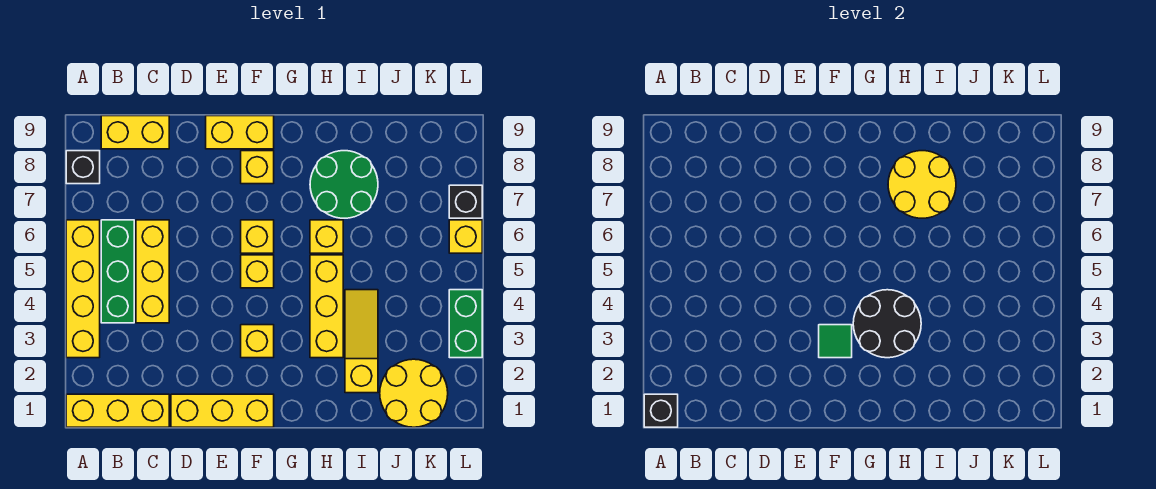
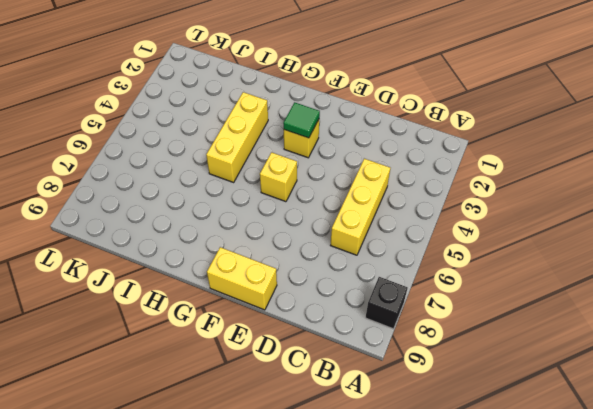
none -> yellow brick A1:C1 level 1
none -> yellow brick A3:A6 level 1
none -> green brick B4:B6 level 1

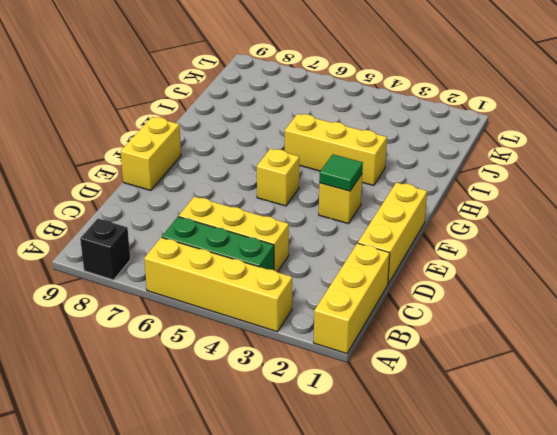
none -> yellow brick B9:C9 level 1
none -> yellow brick F6 level 1
none -> yellow brick F8 level 1

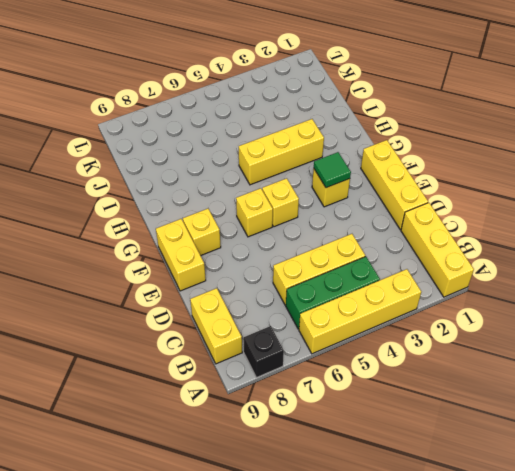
none -> yellow brick H6 level 1
none -> green round brick H7:I8 level 1
none -> yellow slope I2:I4 level 1 top 2

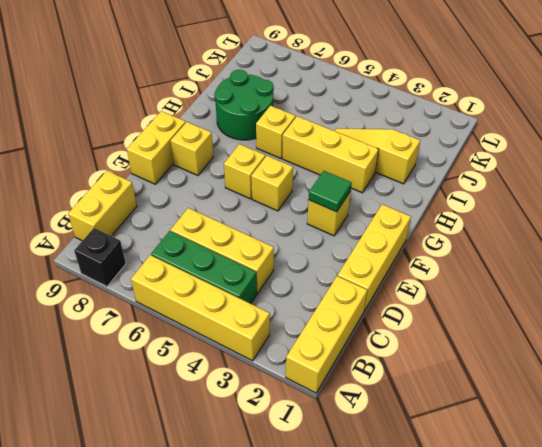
none -> yellow round brick J1:K2 level 1
none -> green brick L3:L4 level 1
none -> yellow brick L6 level 1

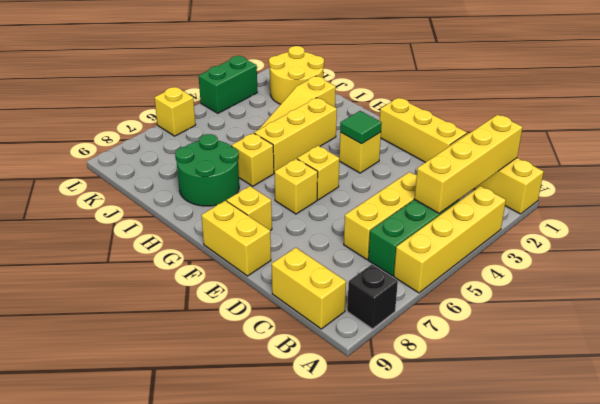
yellow brick B1:B4 level 2 -> none
none -> black brick L7 level 1
none -> black brick A1 level 2
none -> black round brick G3:H4 level 2

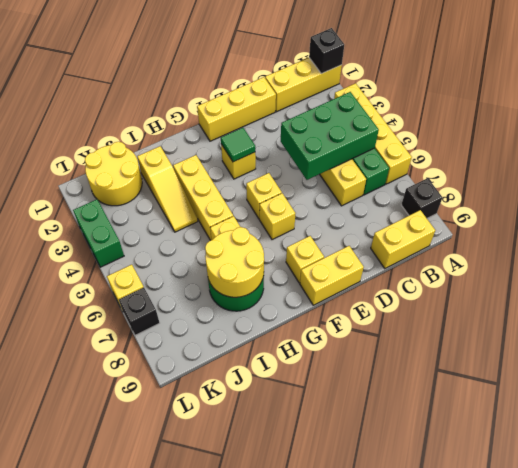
green brick B4:D5 level 2 -> none
none -> black round brick G3:H4 level 2

